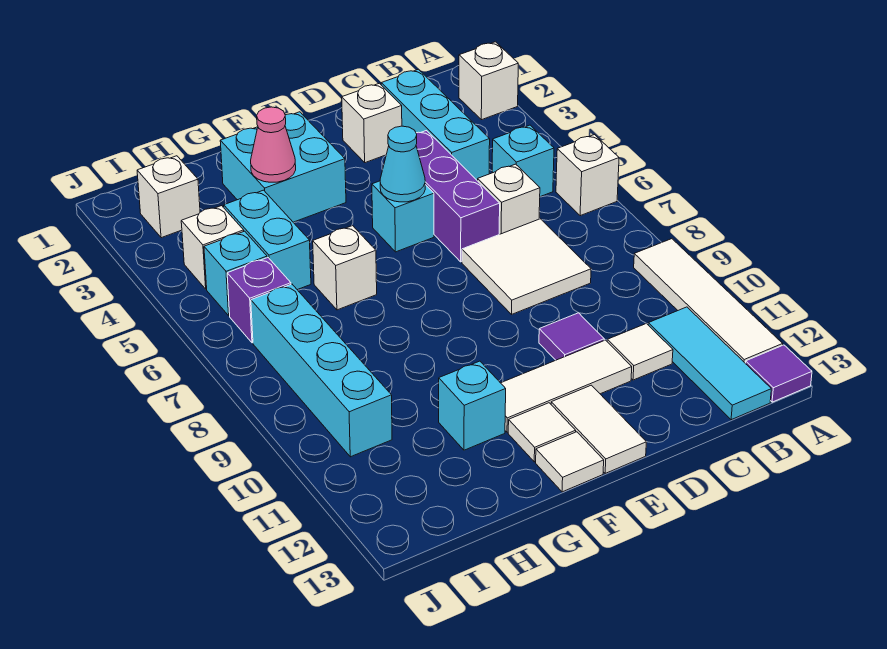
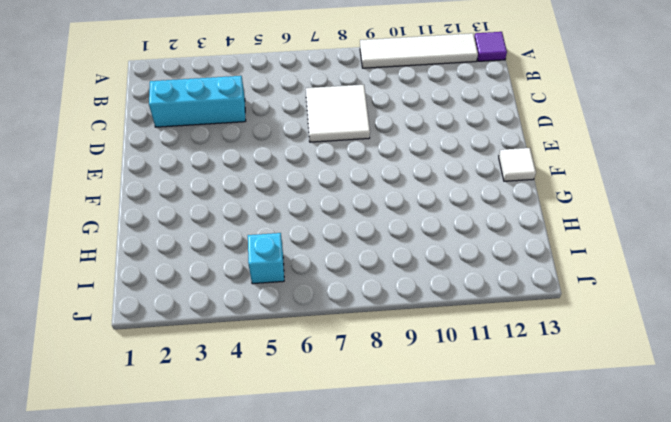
none -> white brick A2 level 1
none -> white brick A6 level 1
none -> cyan brick B5 level 1

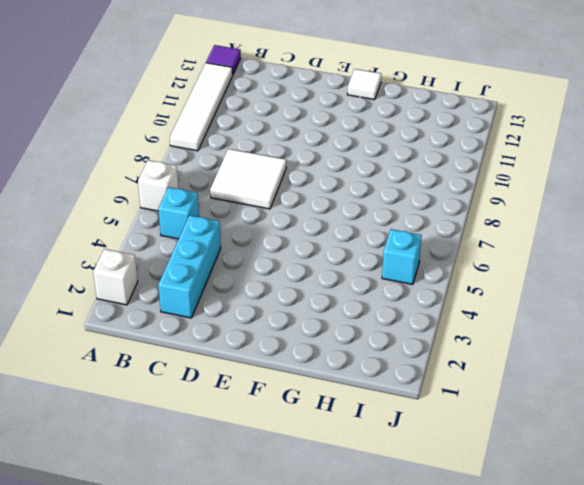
none -> cyan tile B11:B13 level 1
none -> white brick C6 level 1
none -> white tile C11 level 1

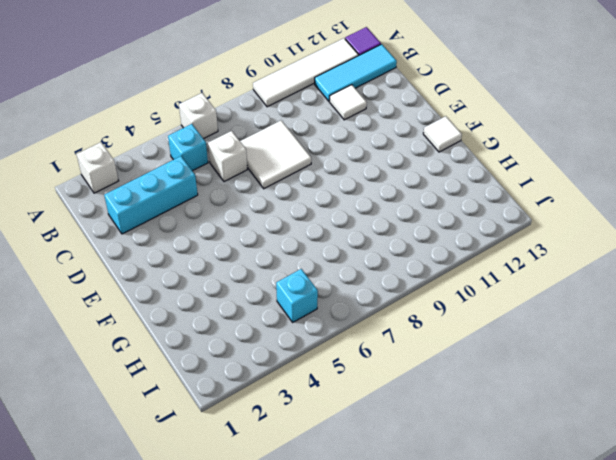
none -> white brick D2 level 1
none -> purple brick D4:D6 level 1
none -> purple tile D10 level 1

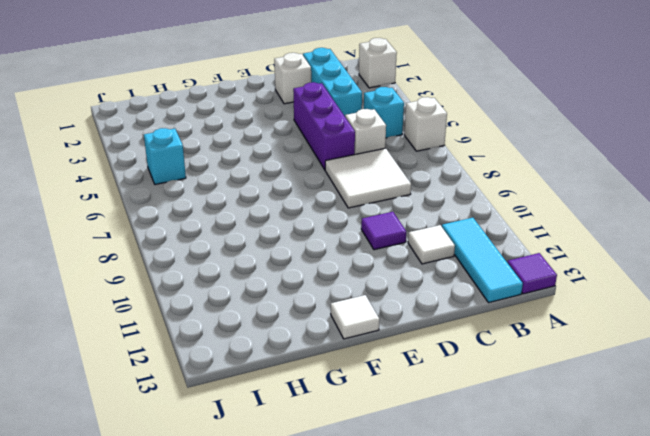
none -> white tile A9:A12 level 1
none -> white tile D11:F11 level 1
none -> cyan brick E5 level 1

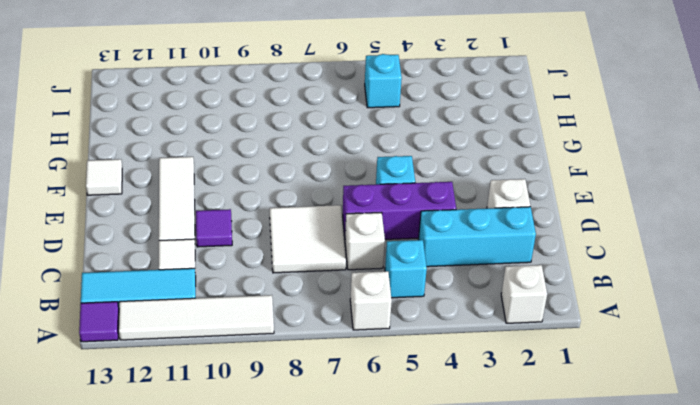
none -> white tile E12:E13 level 1
none -> cyan brick F2:G3 level 1
none -> white tile F12 level 1

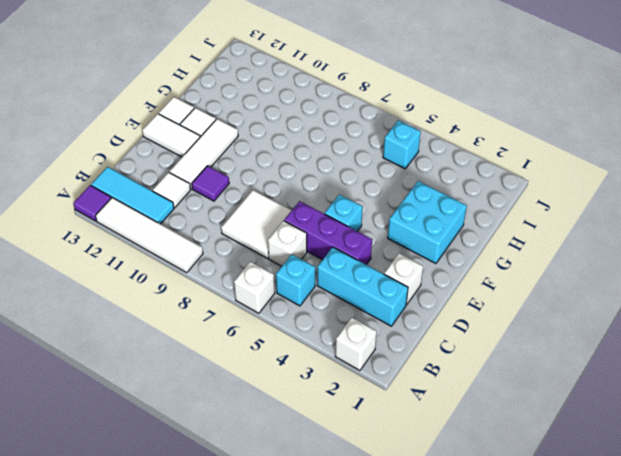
none -> white brick G6 level 1
none -> cyan brick G11 level 1
none -> cyan brick H4:H5 level 1

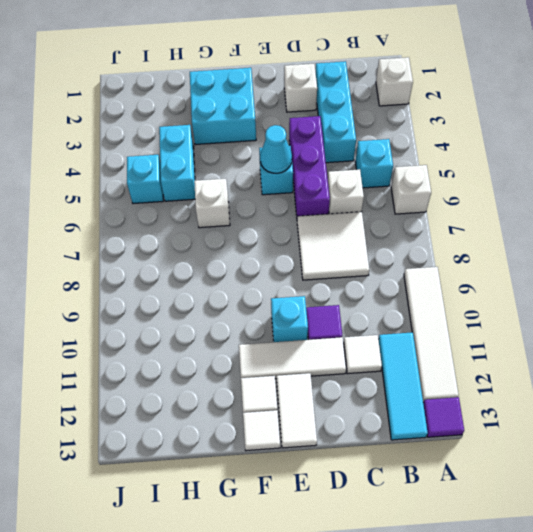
cyan brick E10 level 1 -> cyan brick G11 level 1
none -> white brick I2 level 1
none -> white brick I4 level 1
none -> purple brick I6 level 1

